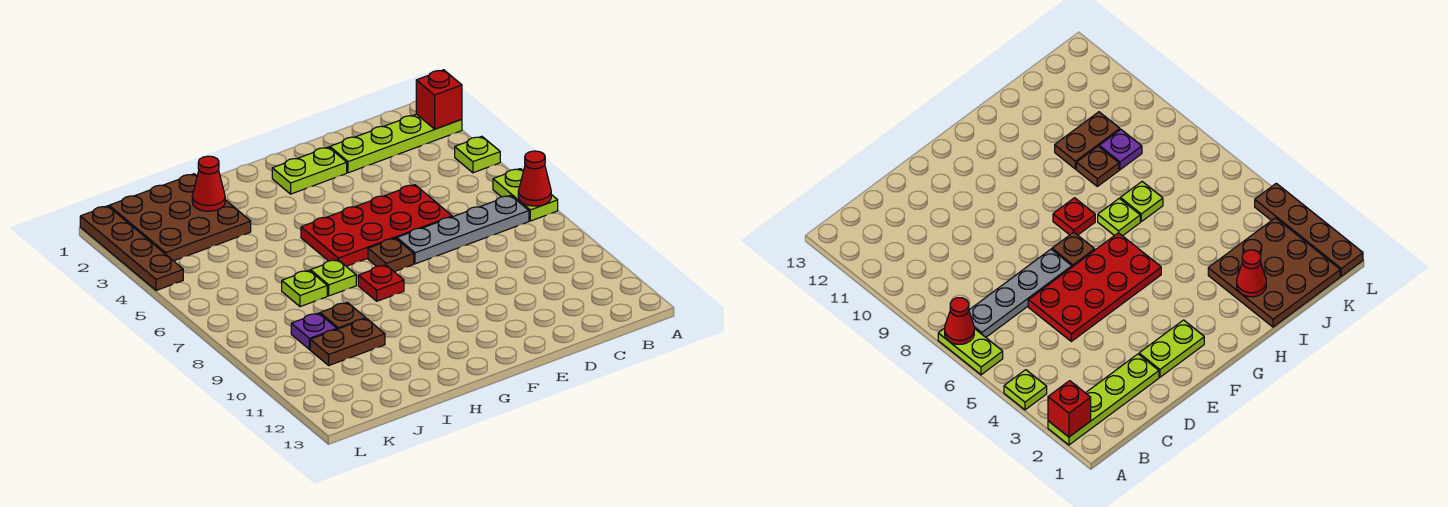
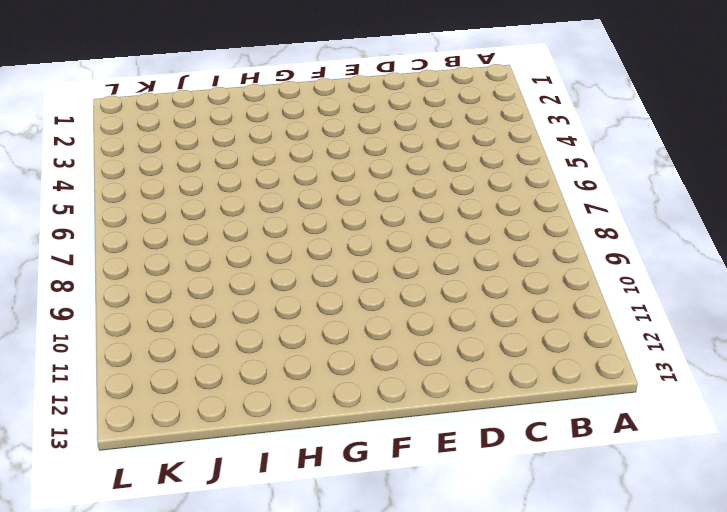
none -> lime plate A2:D2 level 1
none -> lime plate A4 level 1
none -> lime plate A6:A7 level 1

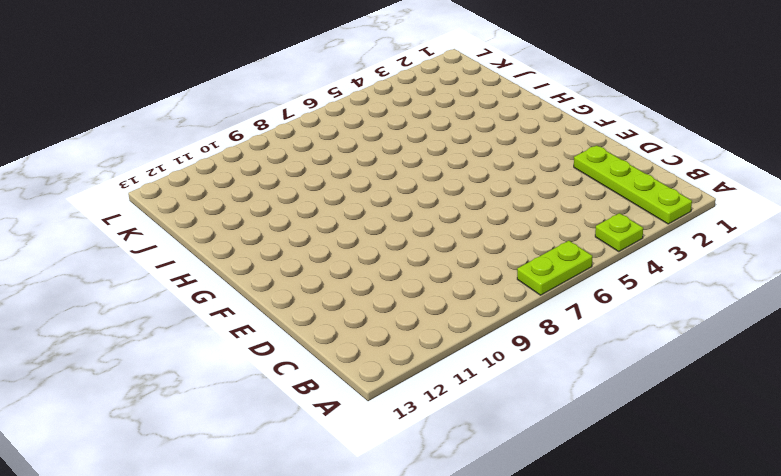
none -> grey plate B7:E7 level 1
none -> red plate D5:G6 level 1
none -> lime plate E2:F2 level 1

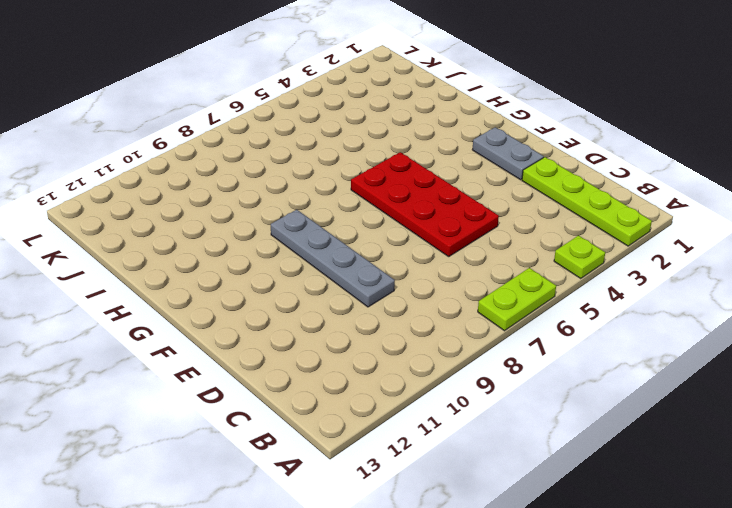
grey plate D9:G9 level 1 -> grey plate B7:E7 level 1
grey plate E2:F2 level 1 -> lime plate E2:F2 level 1
none -> brown plate F7 level 1
none -> red plate G8 level 1
none -> lime plate H7 level 1

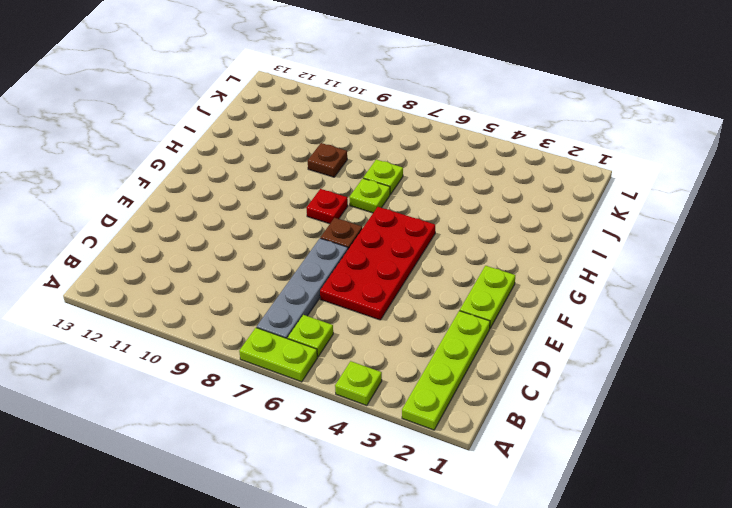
lime plate B6 level 1 -> none
none -> brown plate I1:K3 level 1
none -> brown plate I10:J10 level 1
none -> purple plate J9 level 1

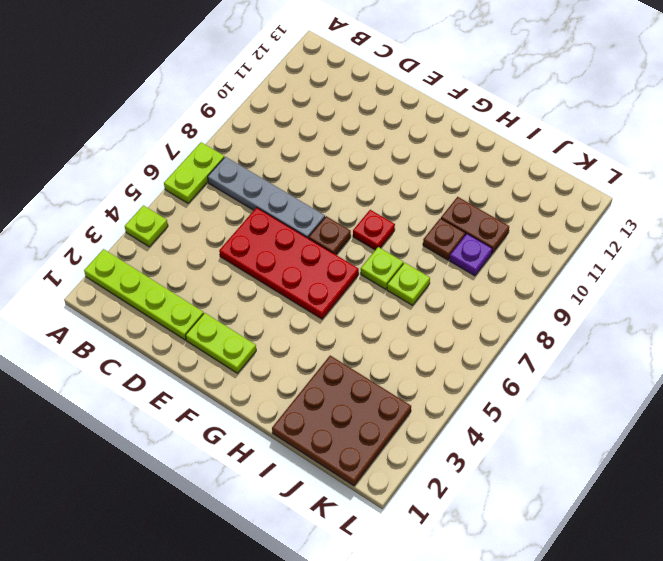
none -> brown plate L1:L4 level 1
none -> red brick A2 level 2
none -> red cone A7 level 2

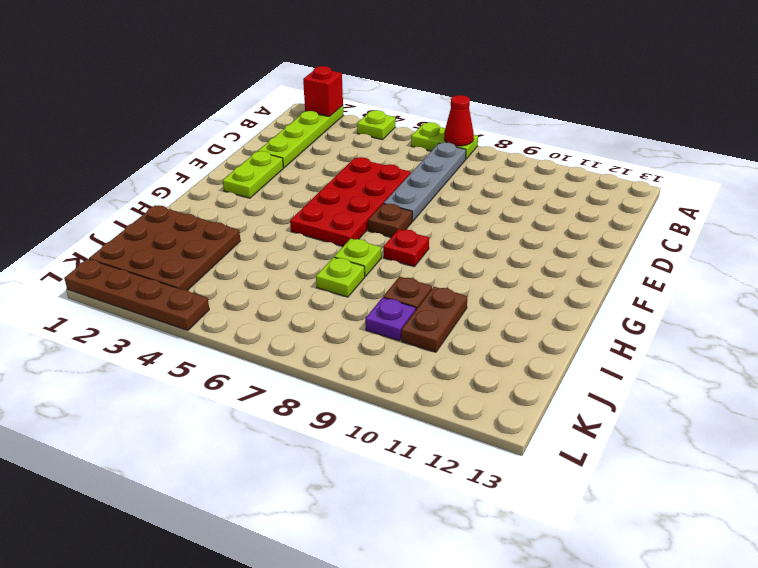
none -> red cone I2 level 2

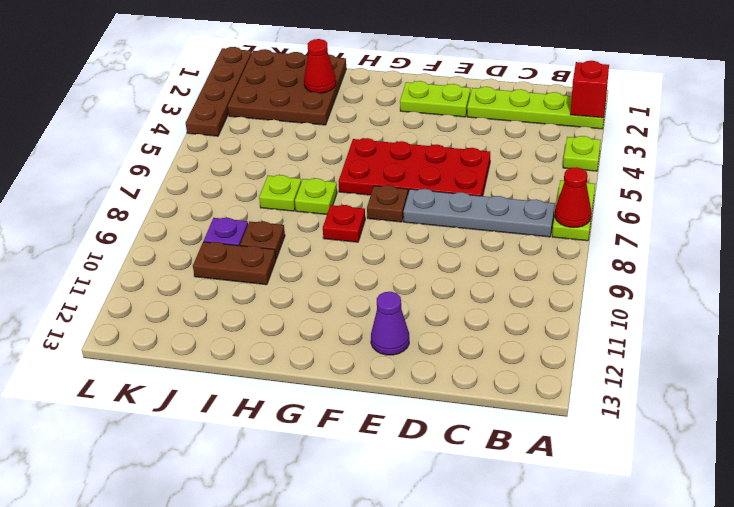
purple cone E12 level 1 -> none

